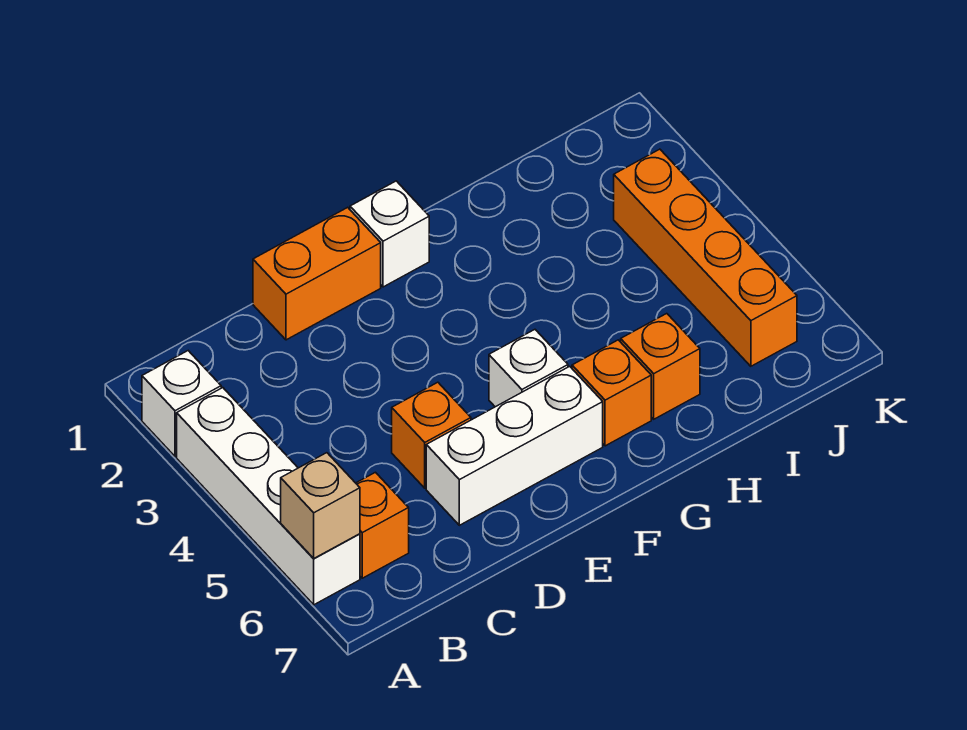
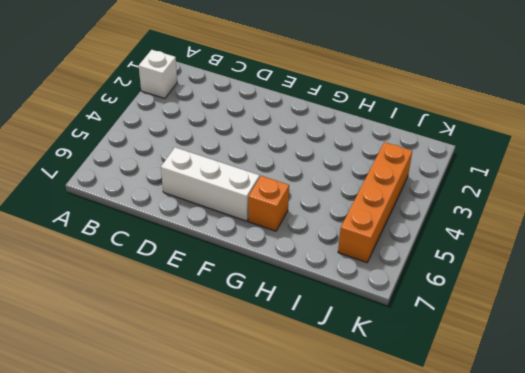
none -> white brick A3:A6 level 1
none -> orange brick B6 level 1
none -> orange brick D1:E1 level 1

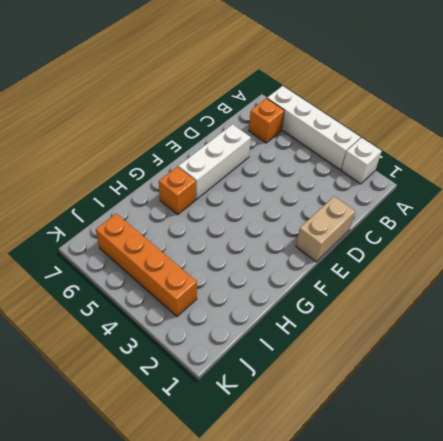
tan brick D1:E1 level 1 -> orange brick D1:E1 level 1
none -> orange brick D5 level 1
none -> white brick F1 level 1
none -> white brick F5 level 1

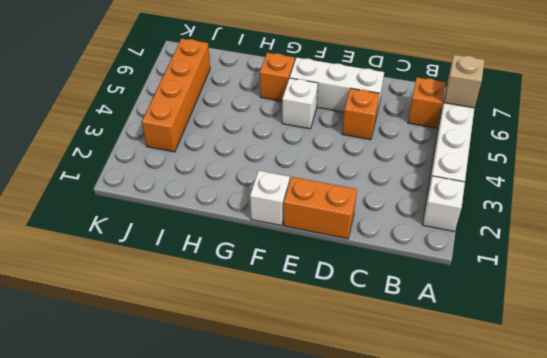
none -> orange brick H6 level 1

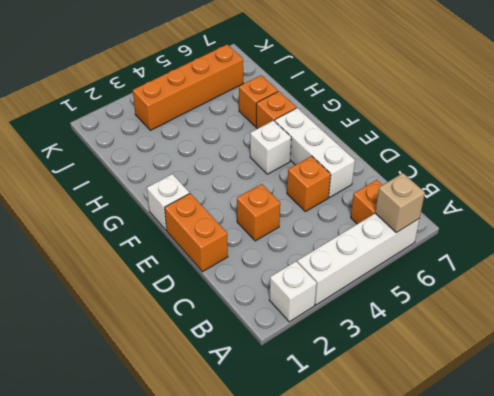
orange brick D3 level 1 -> none

